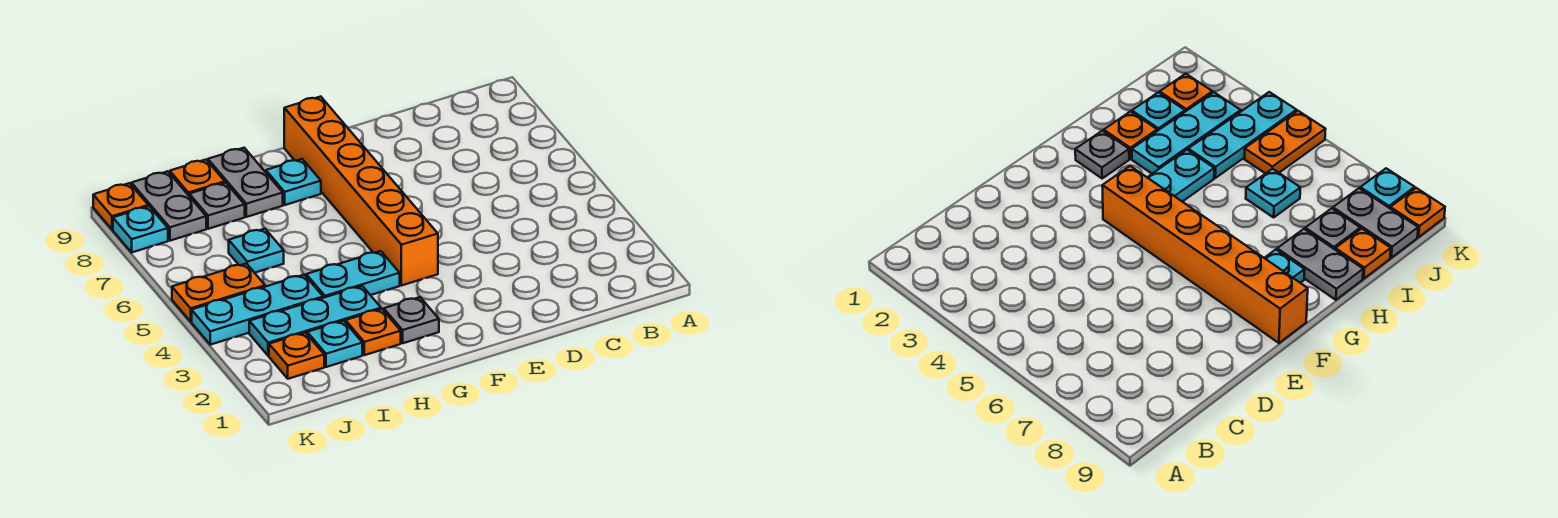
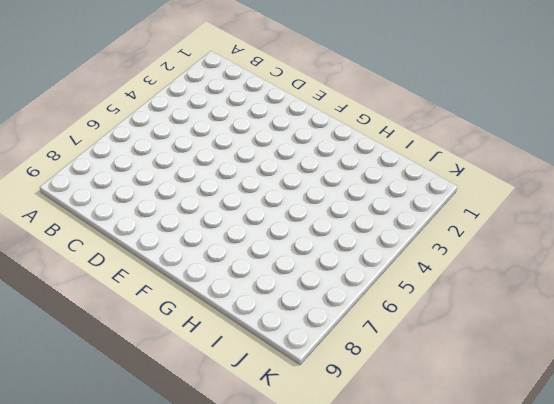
none -> orange brick F4:F9 level 1
none -> grey plate G2 level 1
none -> cyan plate G4:H4 level 1

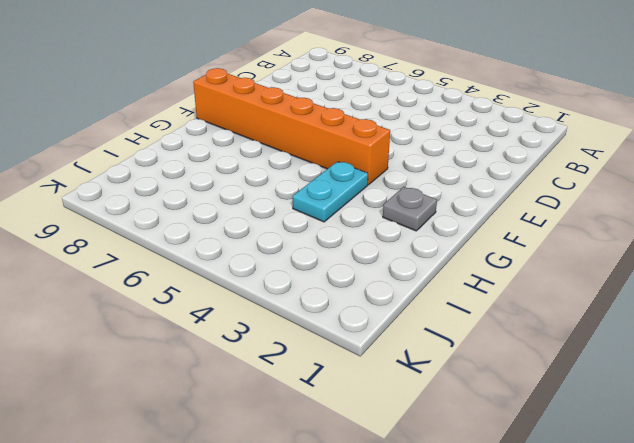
none -> cyan plate G8 level 1
none -> orange plate H2 level 1
none -> cyan plate H3:J3 level 1

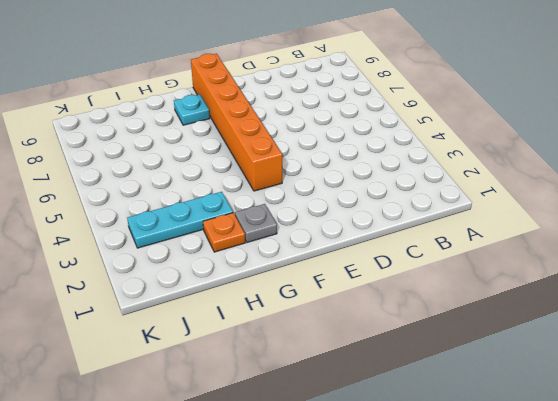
none -> cyan plate G4:H4 level 1
none -> grey plate H8:H9 level 1
none -> cyan plate I2 level 1

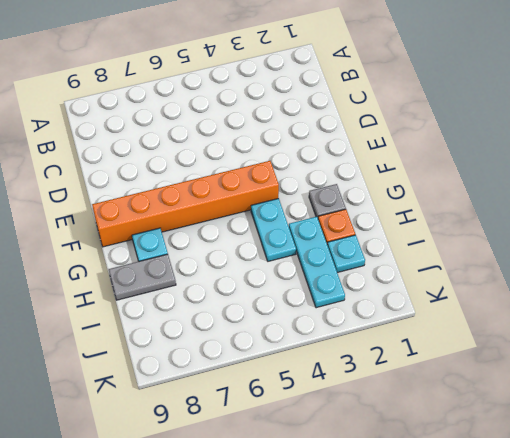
none -> cyan plate I4:K4 level 1
none -> cyan plate I6 level 1
none -> grey plate I8 level 1

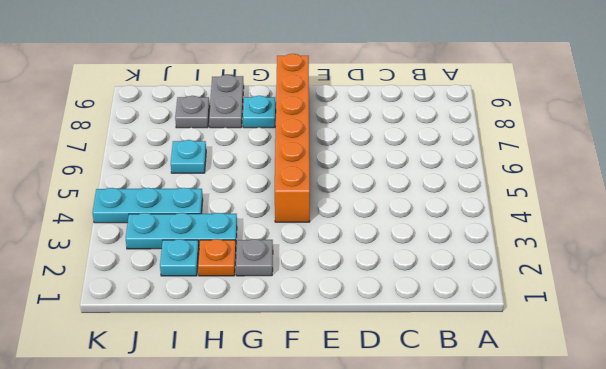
none -> cyan plate G4:H4 level 1
none -> orange plate I9 level 1
none -> orange plate J2 level 1

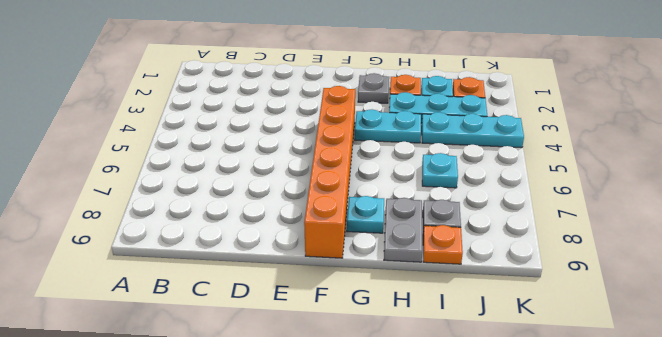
none -> orange plate J5:K5 level 1
none -> grey plate J8:J9 level 1
none -> cyan plate K8 level 1

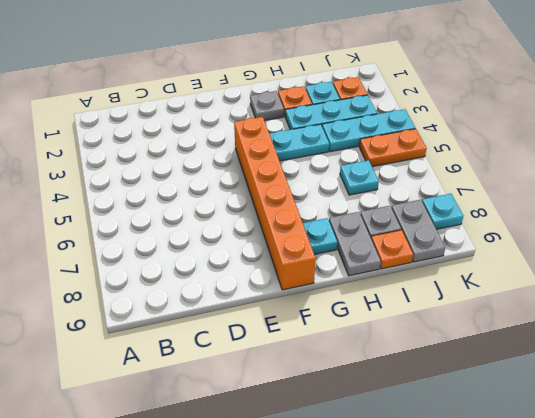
none -> orange plate K9 level 1

